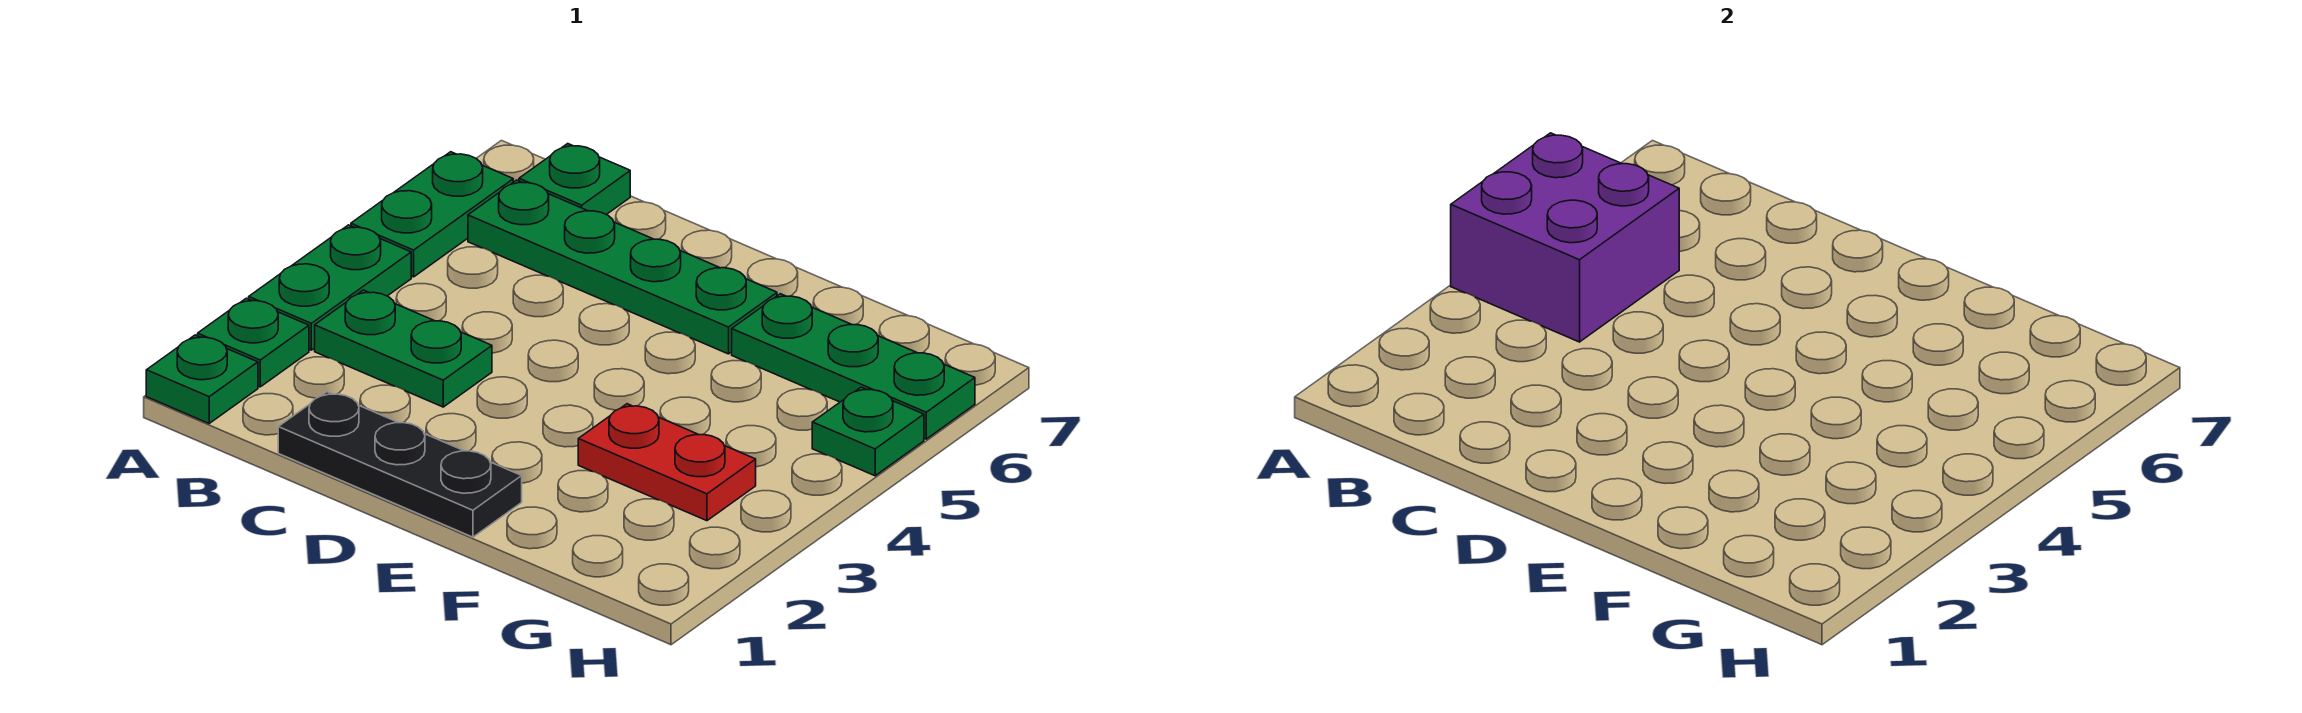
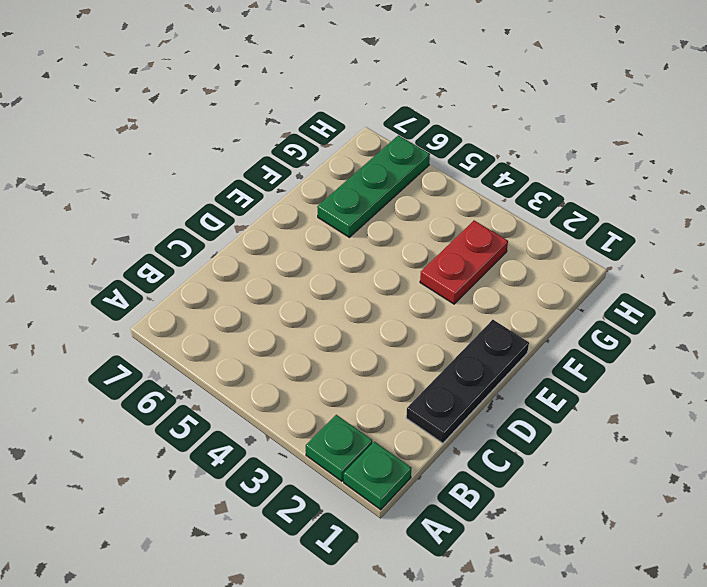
none -> green plate A3:A4 level 1
none -> green plate A5:A6 level 1
none -> green plate B3:C3 level 1

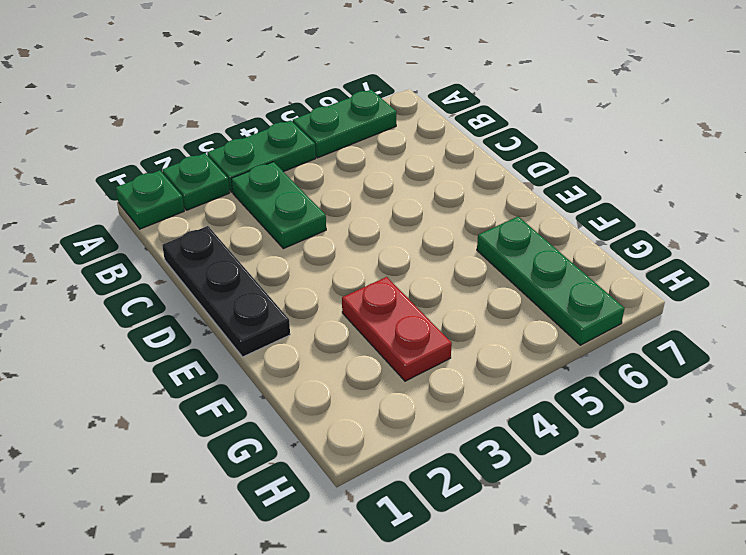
none -> green plate B6:E6 level 1
none -> green plate B7 level 1
none -> green plate H5 level 1

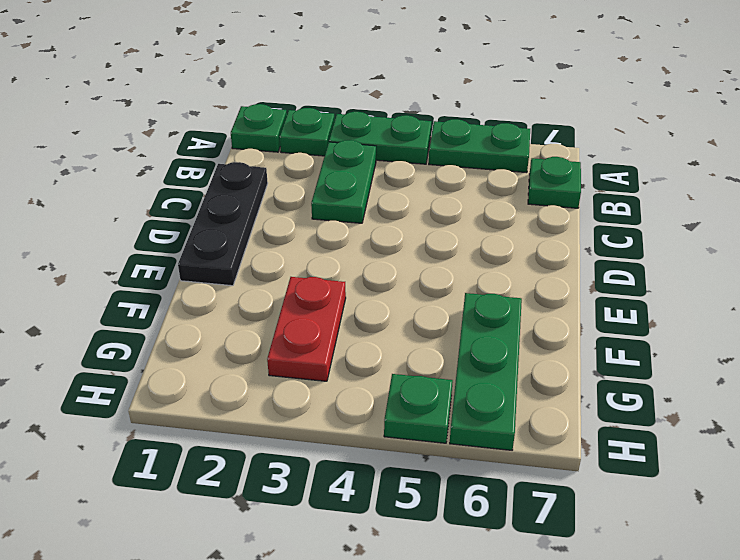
none -> green plate B6:E6 level 1
none -> purple brick A4:B5 level 2

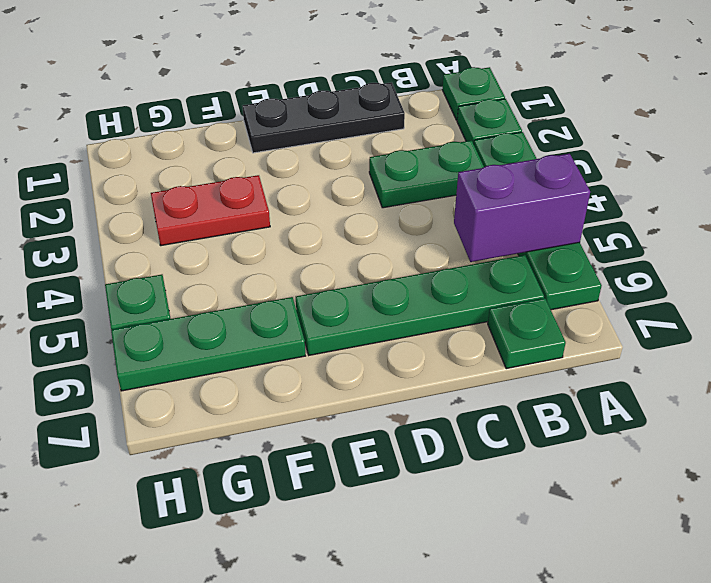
purple brick A5:B5 level 2 -> purple brick A4:B5 level 2

